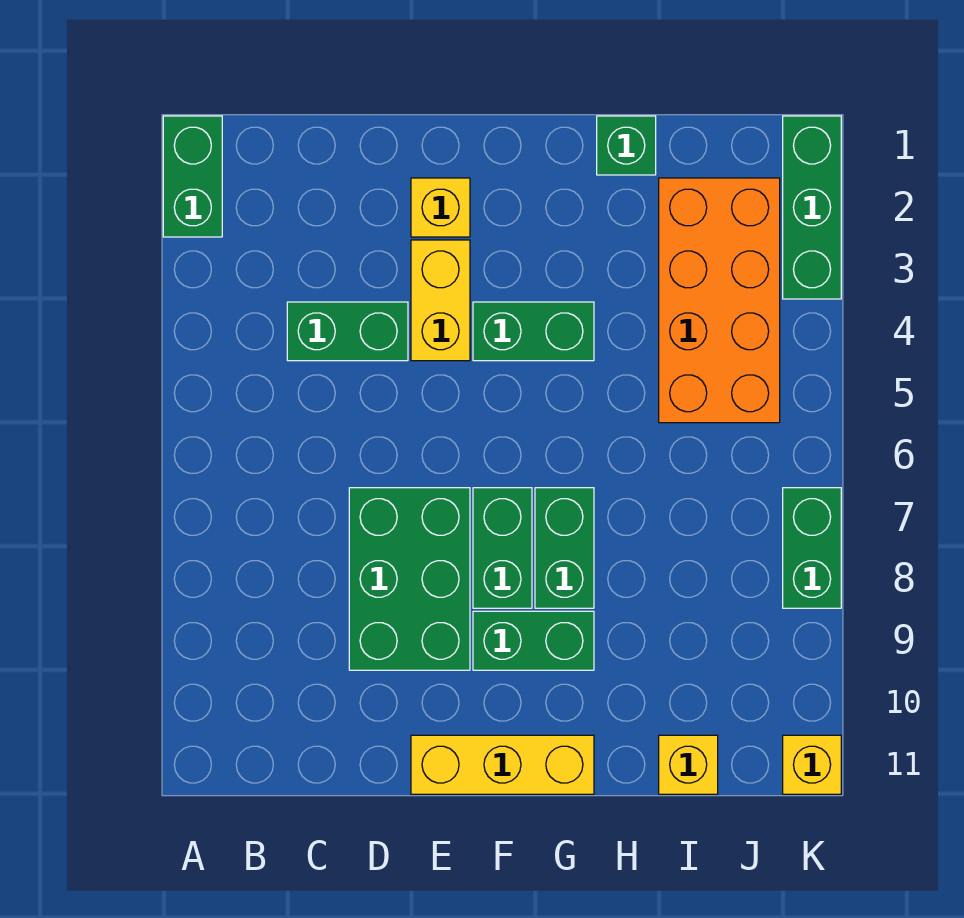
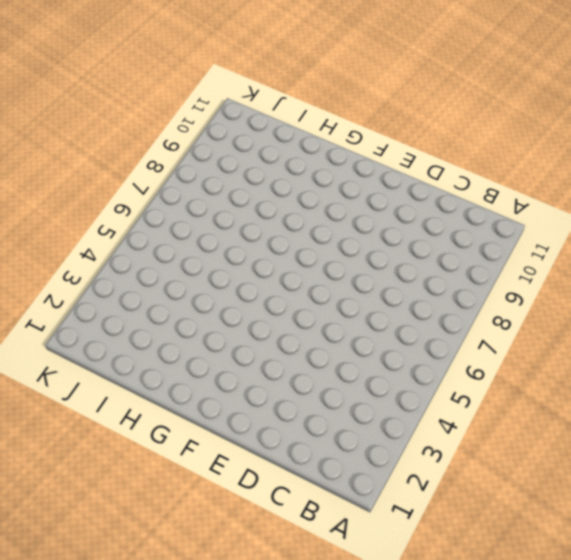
none -> green brick A1:A2 level 1
none -> green brick C4:D4 level 1
none -> green brick D7:E9 level 1

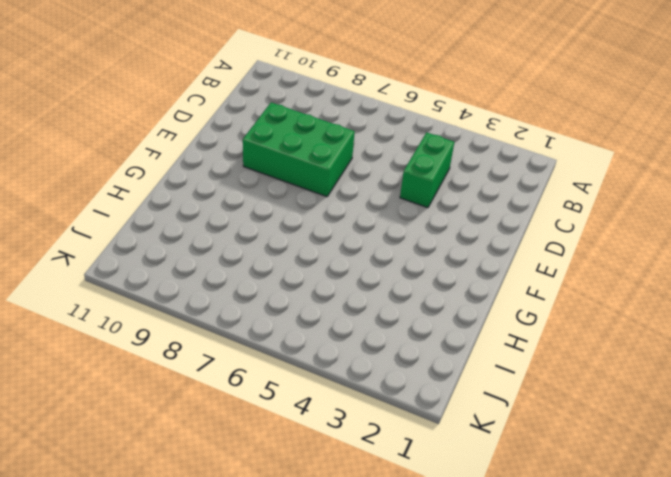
none -> green brick A1:A2 level 1
none -> yellow brick E2 level 1
none -> yellow brick E3:E4 level 1

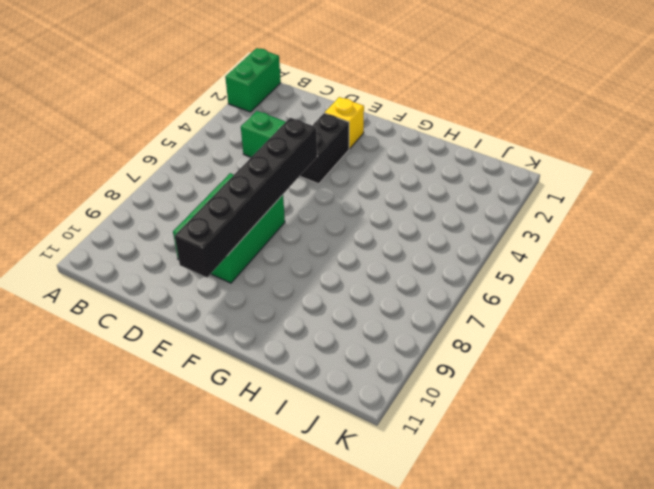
black brick E3:E4 level 1 -> yellow brick E3:E4 level 1
black brick E5:E10 level 2 -> none
none -> yellow brick E11:G11 level 1
none -> green brick F4:G4 level 1
none -> green brick F7:F8 level 1

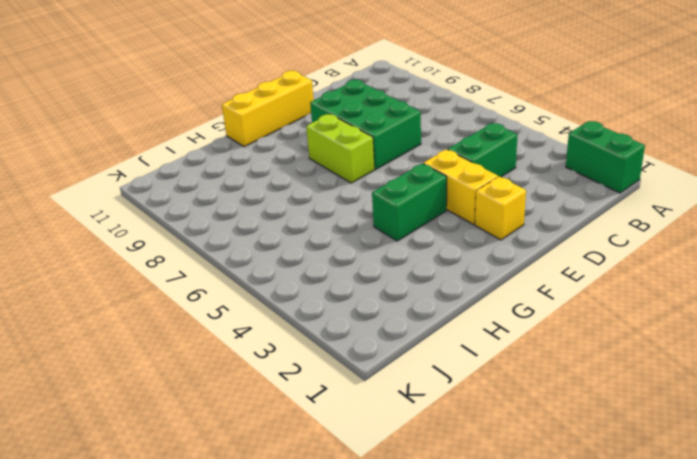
lime brick F7:F8 level 1 -> green brick F7:F8 level 1
none -> green brick F9:G9 level 1
none -> green brick G7:G8 level 1
none -> green brick H1 level 1

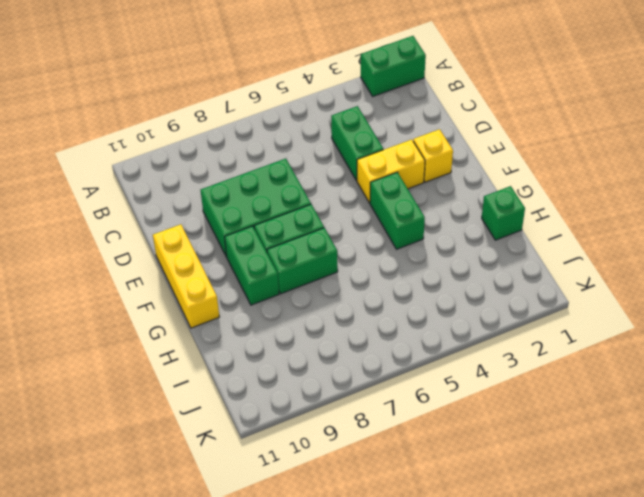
none -> orange brick I2:J5 level 1
none -> yellow brick I11 level 1
none -> green brick K1:K3 level 1

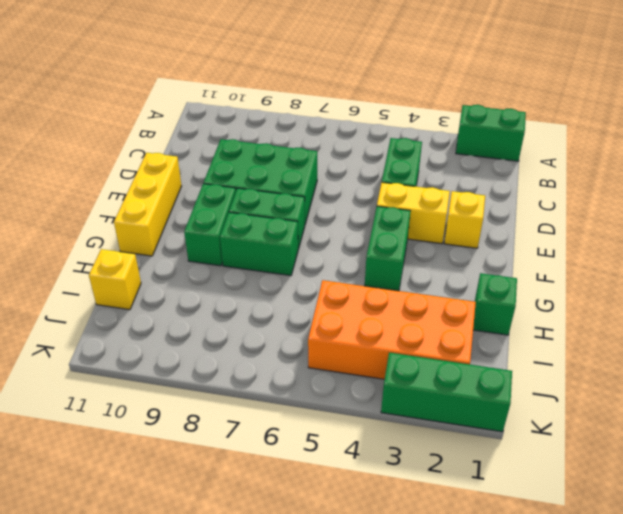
none -> green brick K7:K8 level 1
none -> yellow brick K11 level 1

